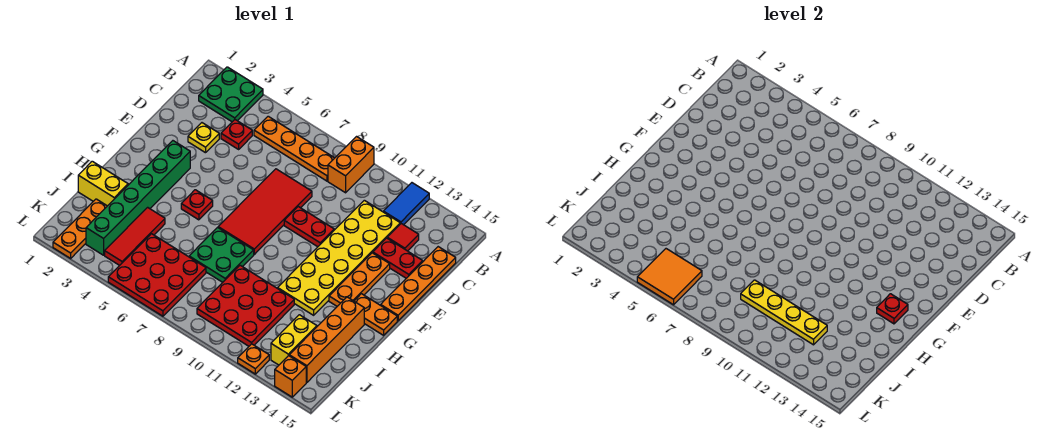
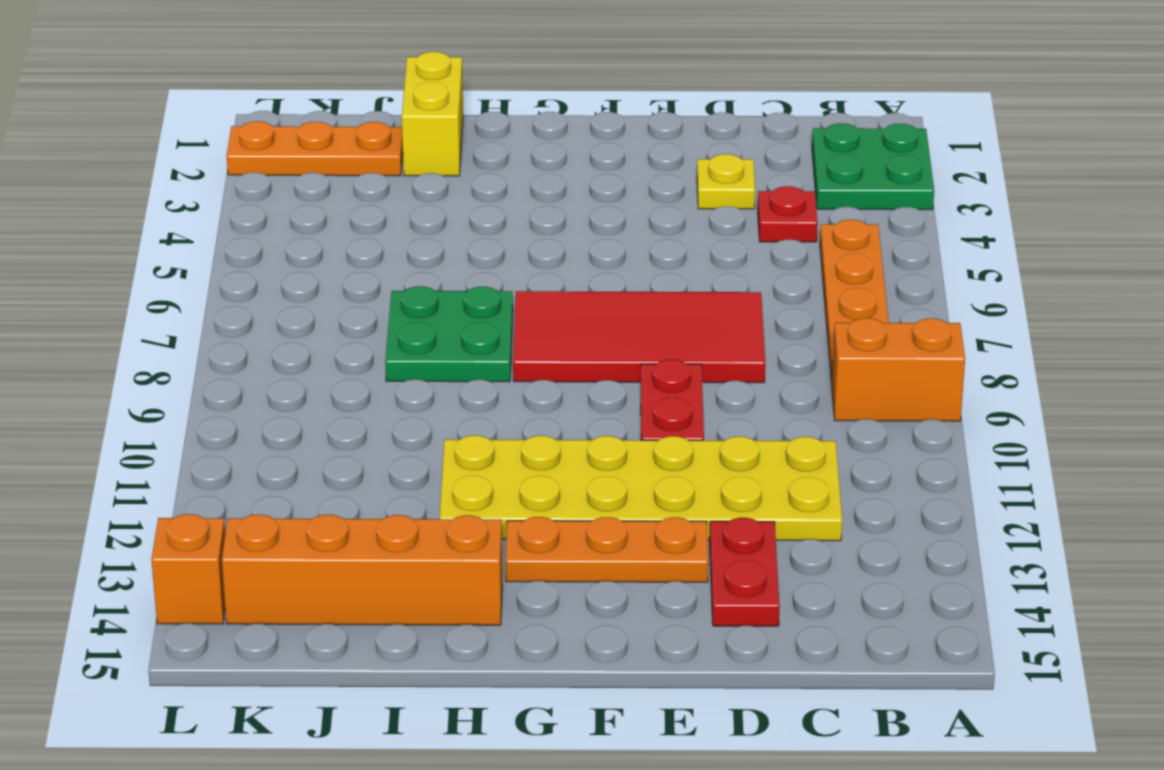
none -> blue tile A12:B12 level 1
none -> red tile C13 level 1
none -> orange plate C15:F15 level 1

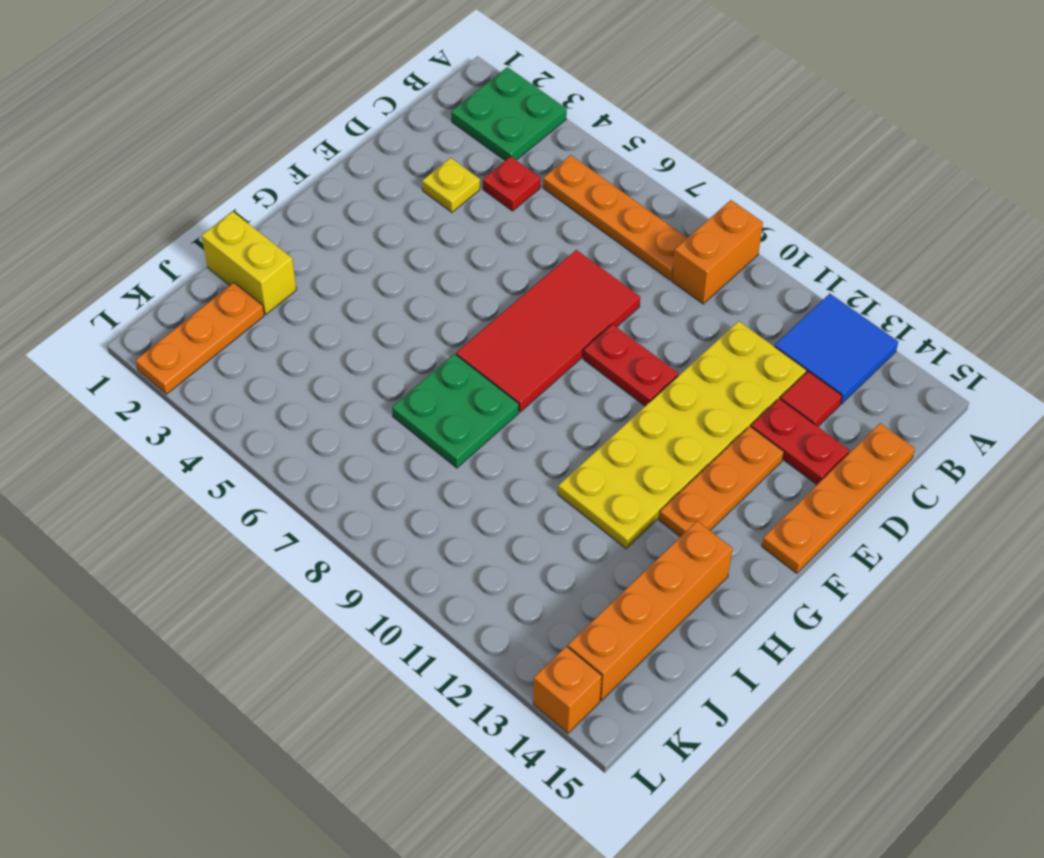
blue tile A12:B13 level 1 -> blue tile A12:B12 level 1
none -> green brick F3:K3 level 1
none -> red plate G5 level 1
none -> orange plate G14:G15 level 1

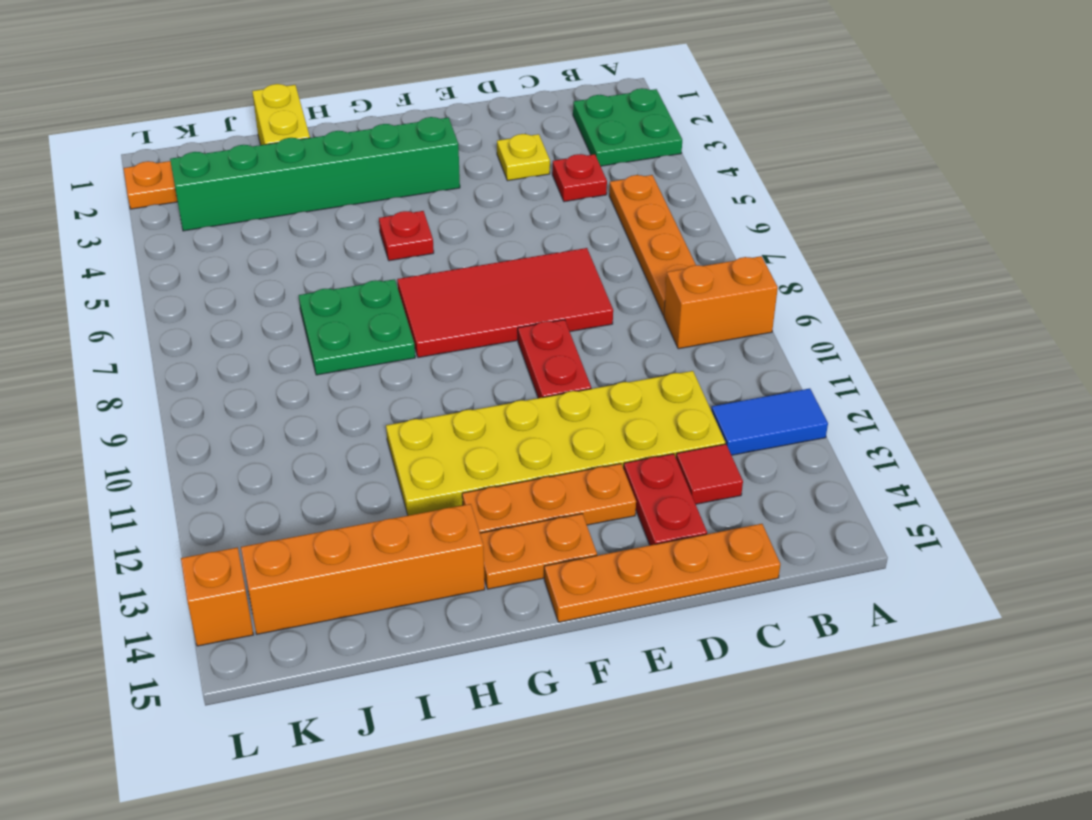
orange plate F14:G14 level 1 -> orange plate G14:G15 level 1
none -> red tile I4:K4 level 1
none -> red plate I9:K11 level 1
none -> red plate J5:L7 level 1

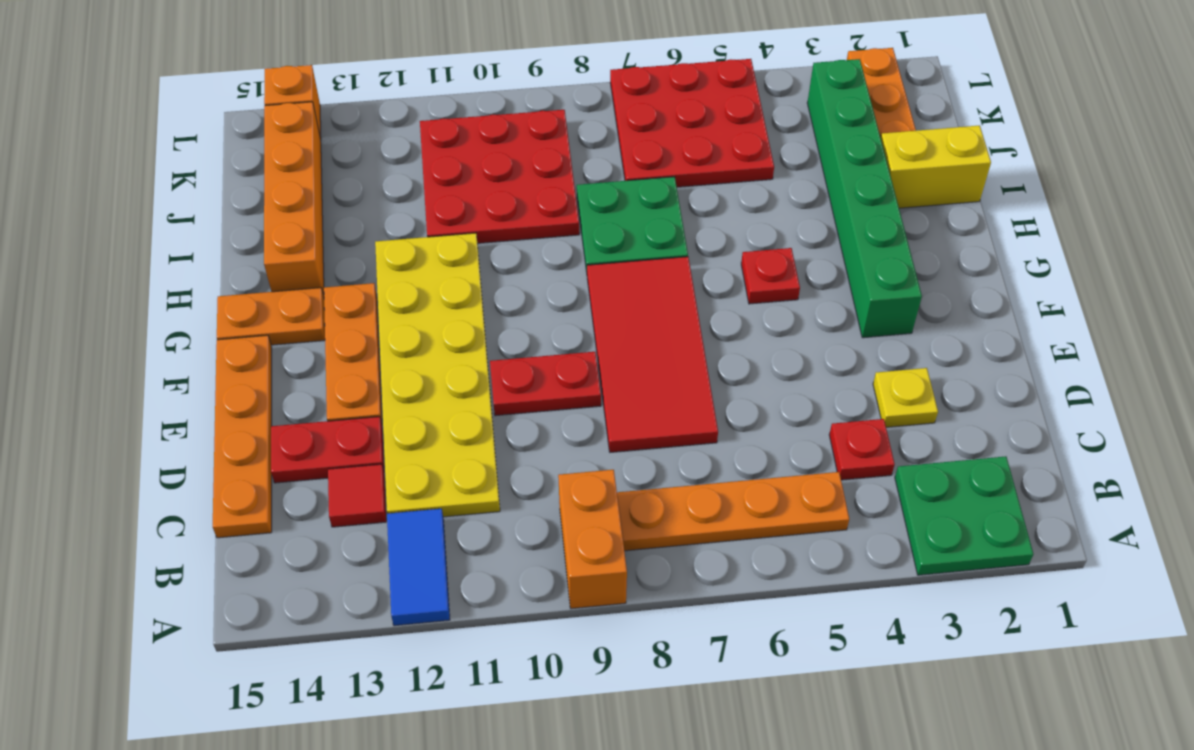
none -> red tile I4:K4 level 1
none -> yellow brick J13:K13 level 1
none -> orange plate L12 level 1

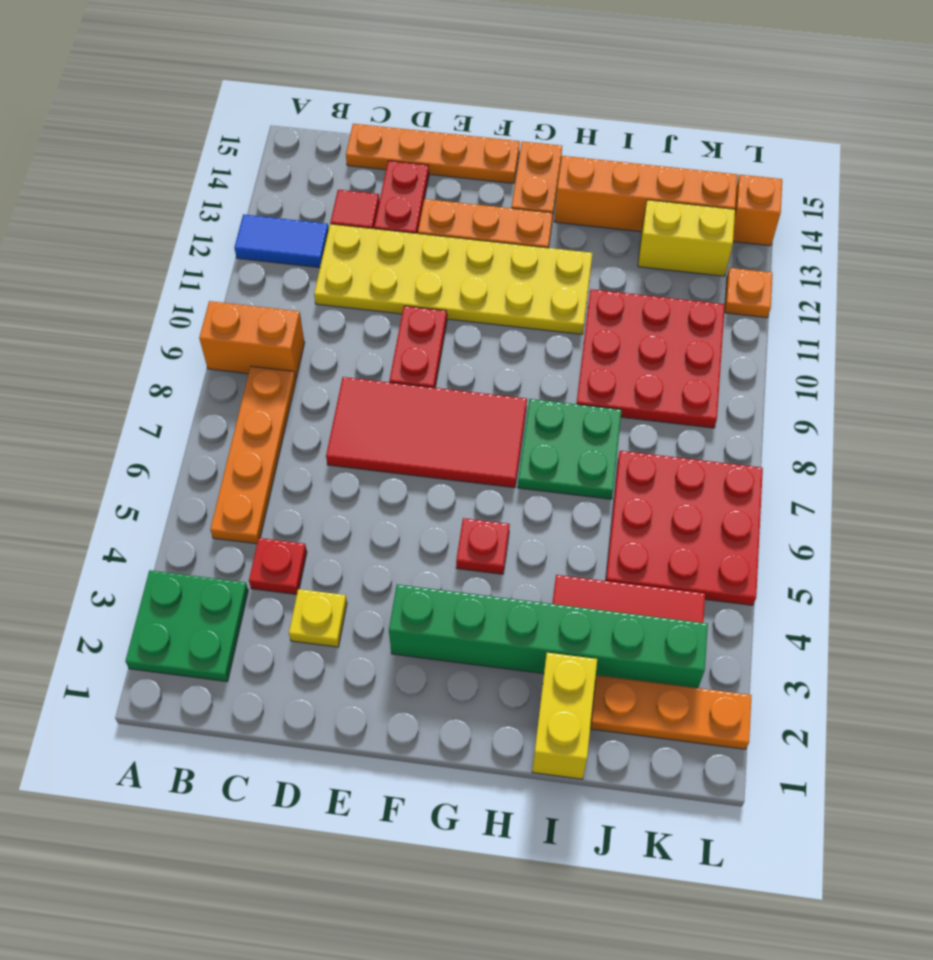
none -> red plate G14 level 2
none -> yellow plate J9:J12 level 2
none -> orange tile K5:L6 level 2

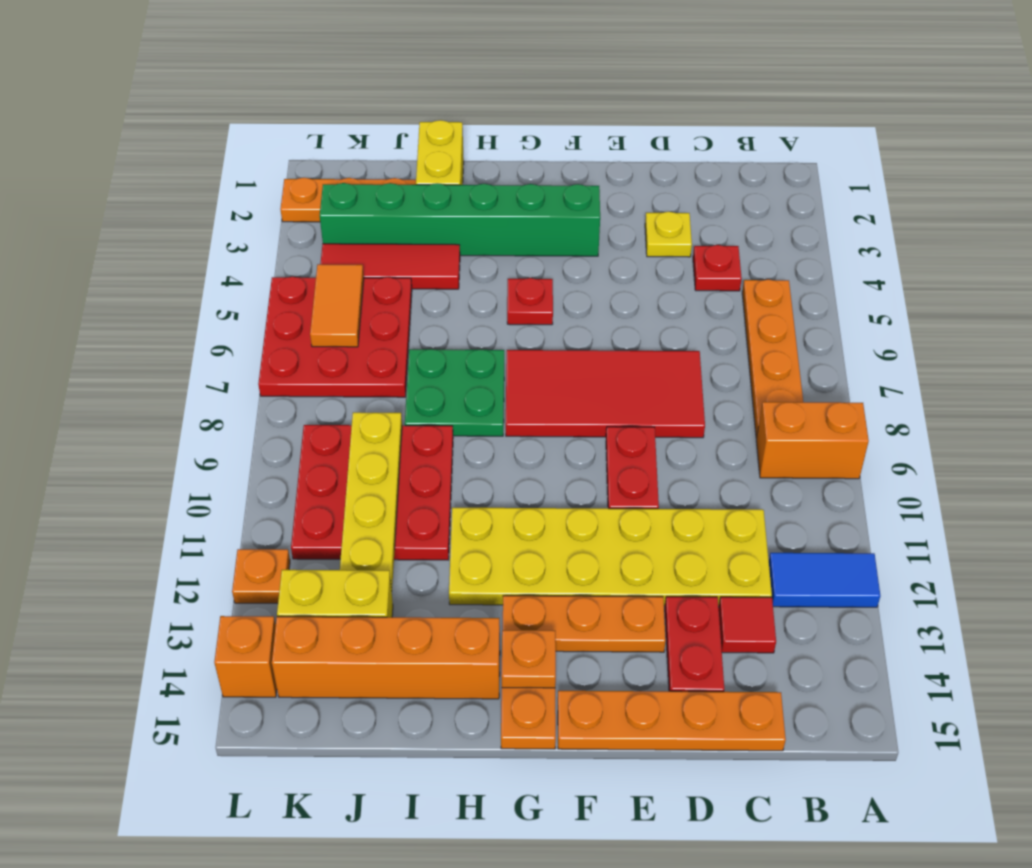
orange plate G14 level 2 -> red plate G14 level 2
orange tile K5:K6 level 2 -> orange tile K5:L6 level 2
none -> green plate A2:B3 level 1

